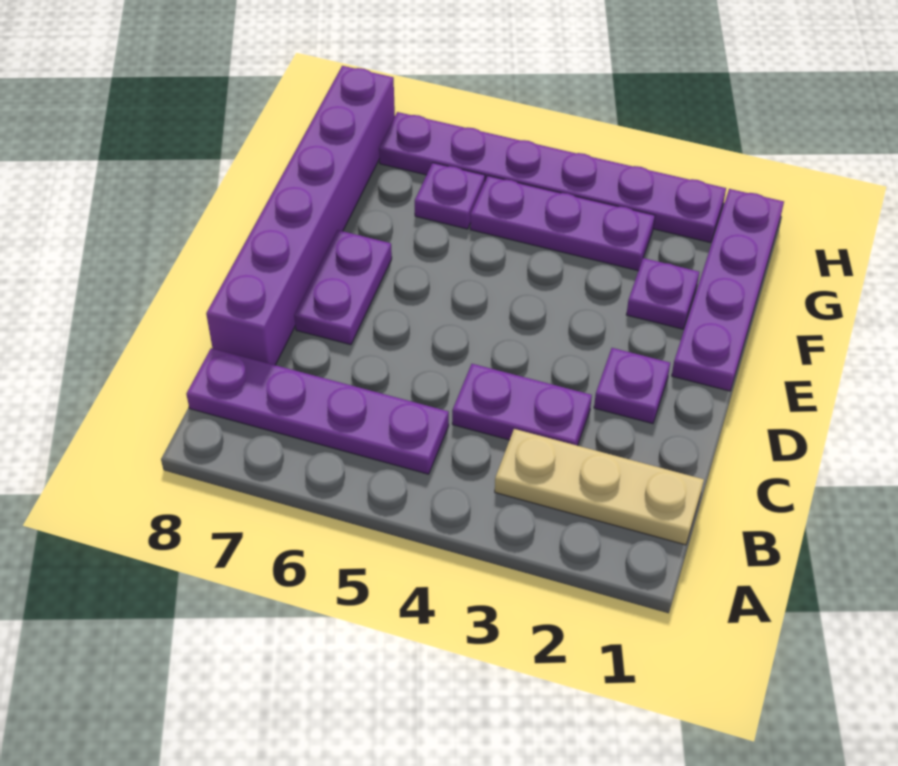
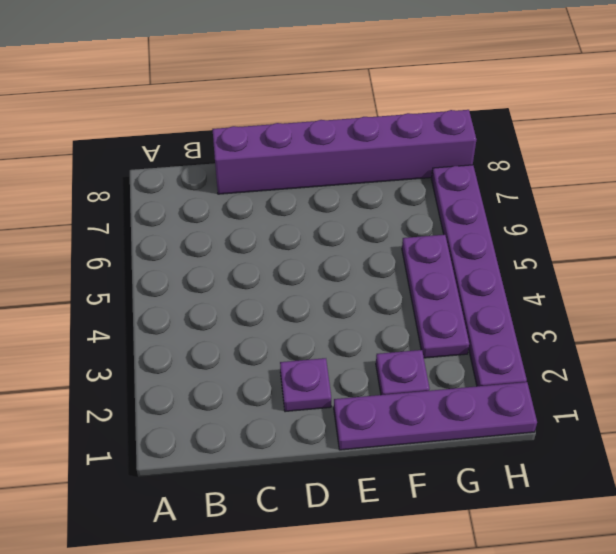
none -> tan plate B1:B3 level 1
none -> purple plate B5:B8 level 1

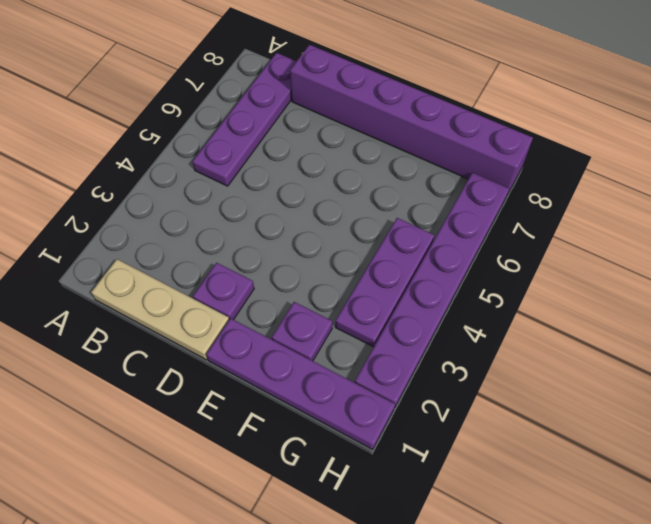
tan plate B1:D1 level 1 -> tan plate B1:B3 level 1
none -> purple plate C3:C4 level 1
none -> purple plate D7:E7 level 1

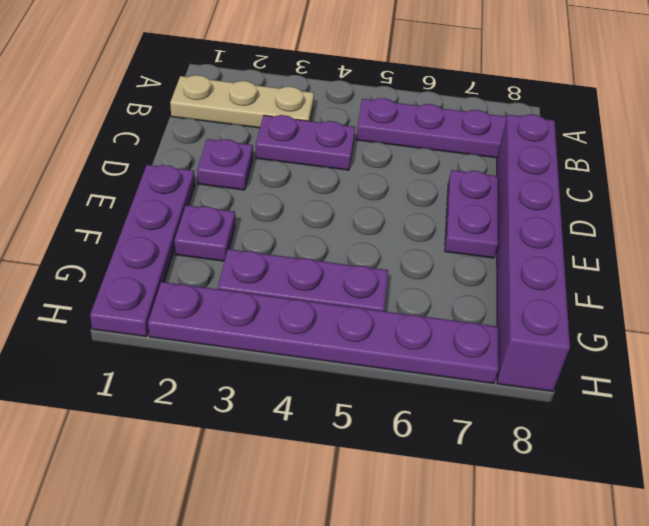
none -> purple plate G6 level 1

